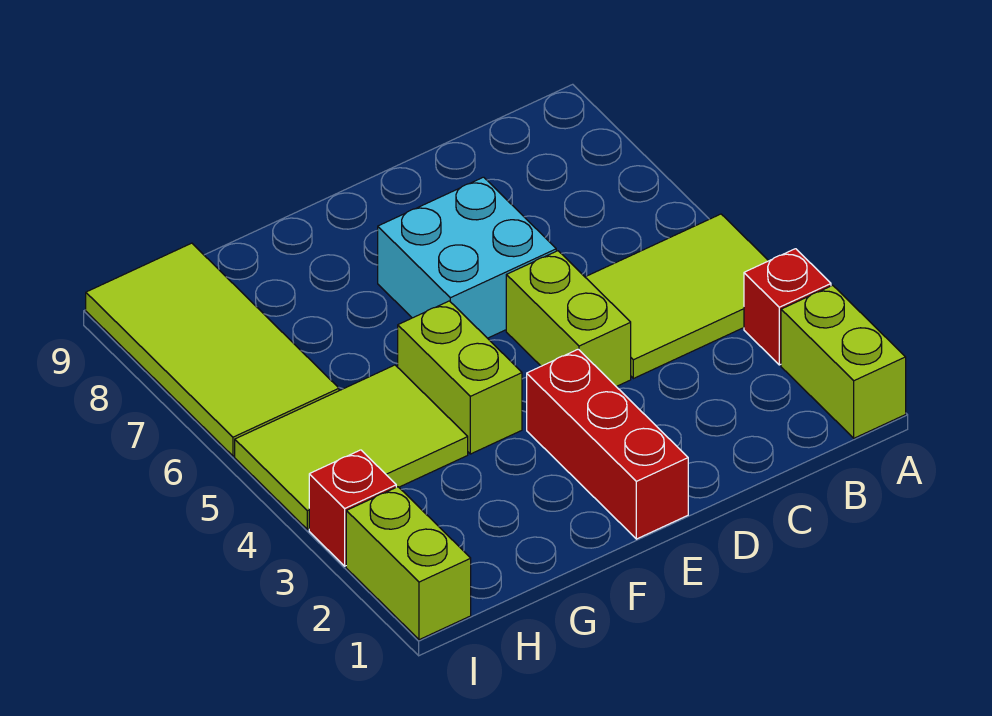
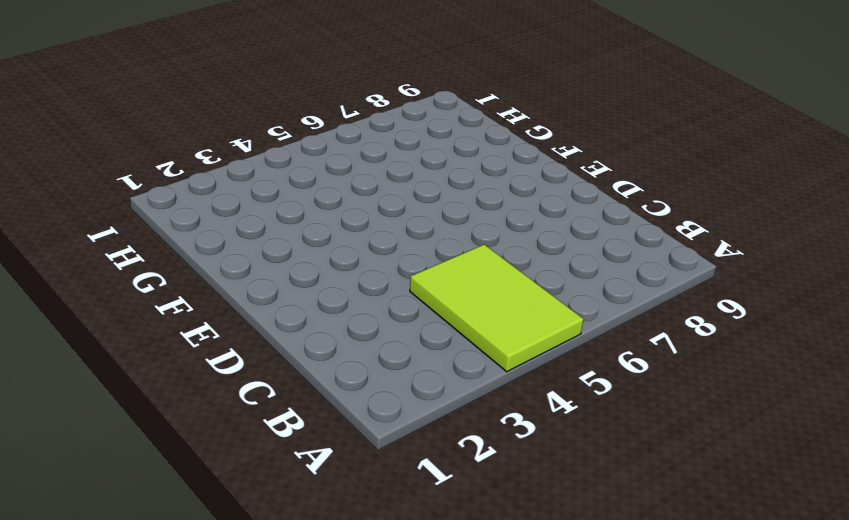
none -> lime brick A1:A2 level 1
none -> red brick A3 level 1

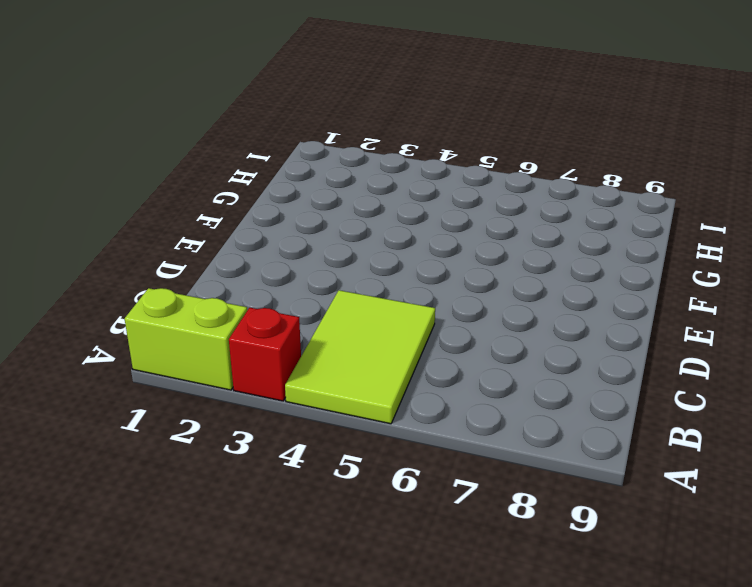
none -> lime brick D4:D5 level 1
none -> cyan brick D6:E7 level 1

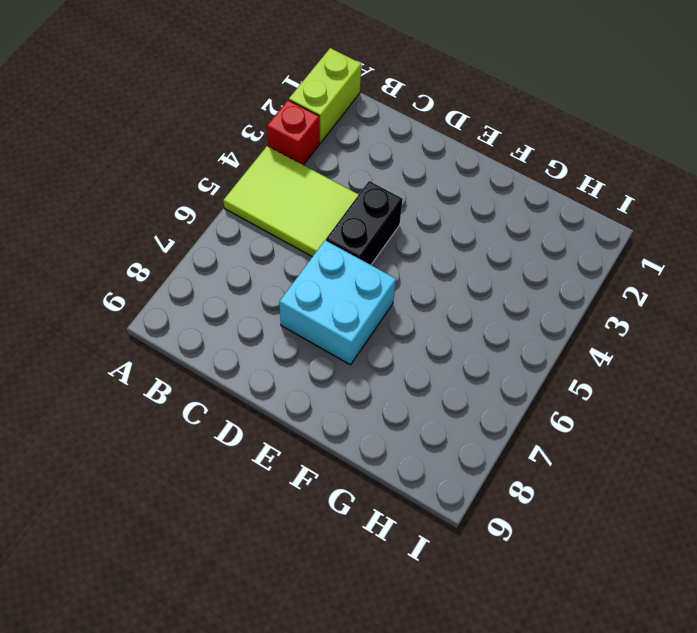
black brick D4:D5 level 1 -> lime brick D4:D5 level 1
none -> red brick E1:E3 level 1
none -> lime brick F4:F5 level 1

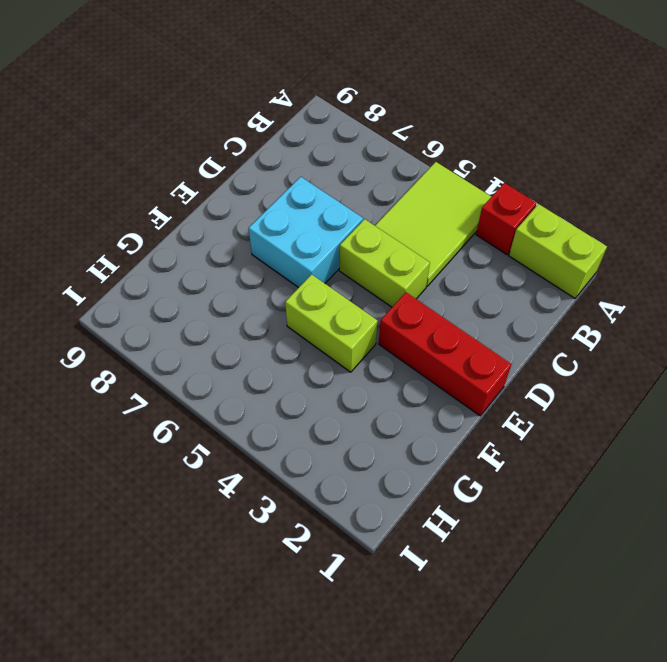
none -> lime tile G4:I5 level 1
none -> lime tile H6:I9 level 1

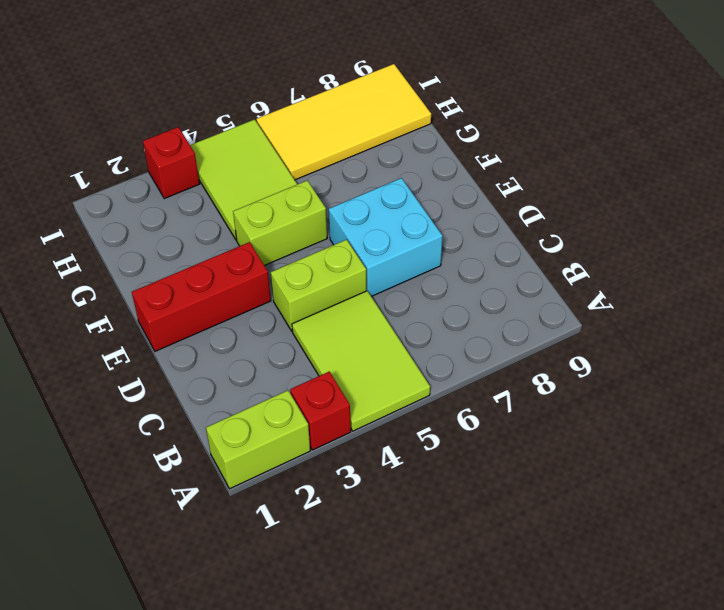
yellow tile H6:I9 level 1 -> lime tile H6:I9 level 1
none -> lime brick I1:I2 level 1

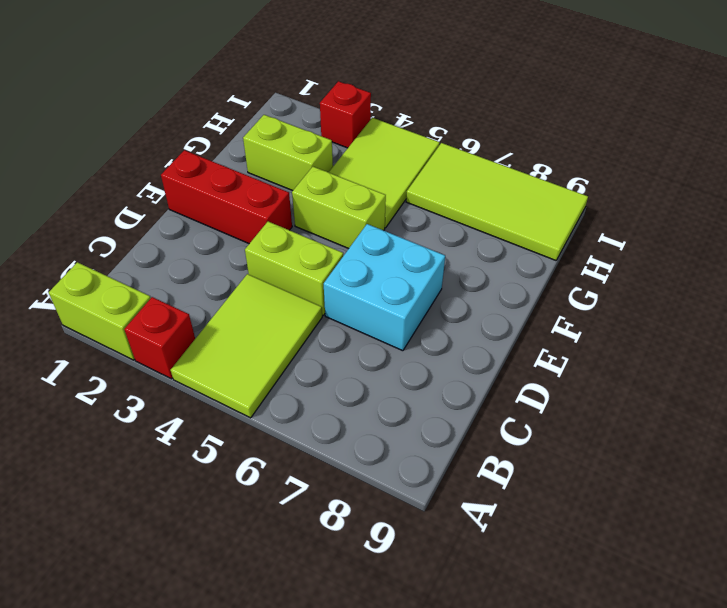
lime brick G2:G3 level 1 -> lime brick I1:I2 level 1

